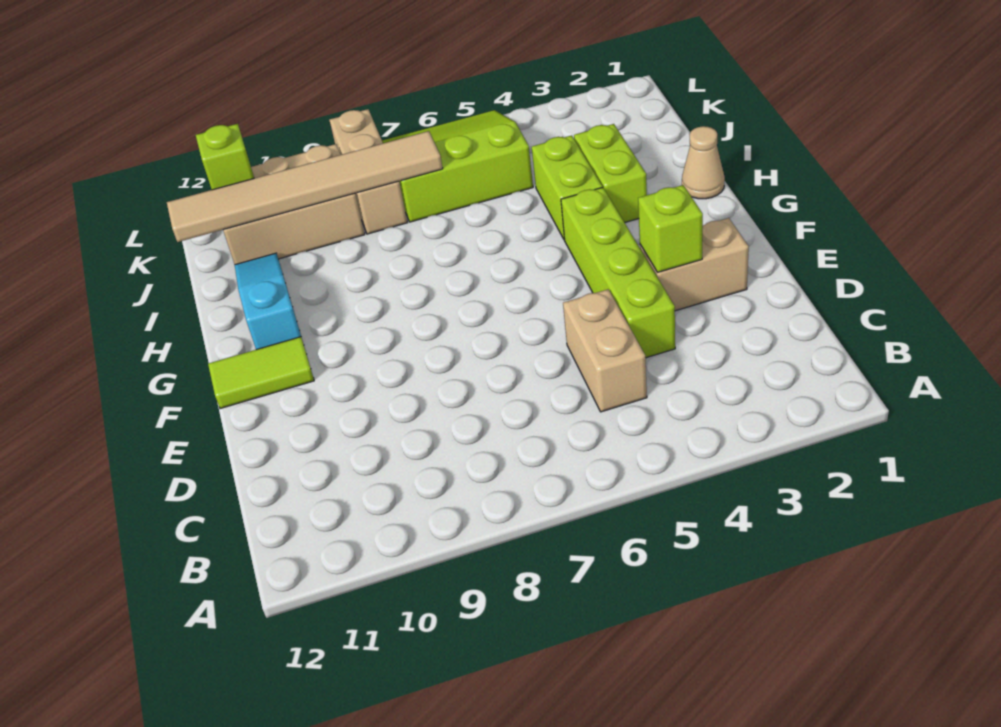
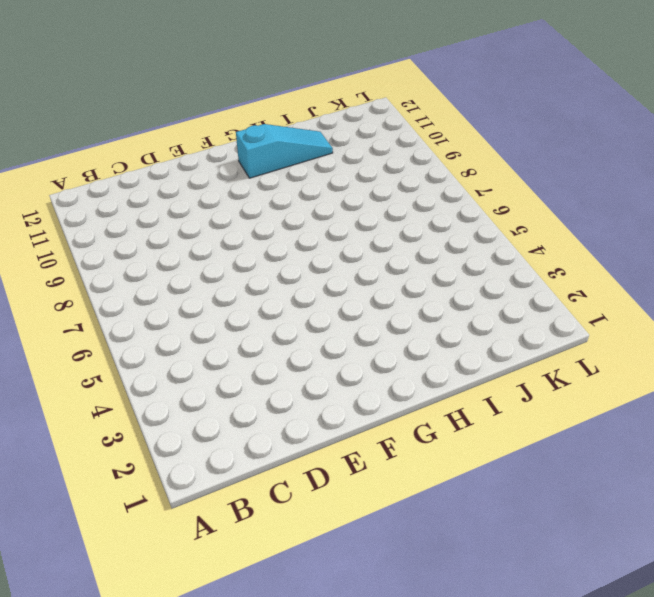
none -> tan brick C5:D5 level 1
none -> lime brick D4:G4 level 1
none -> tan brick E2:E3 level 1

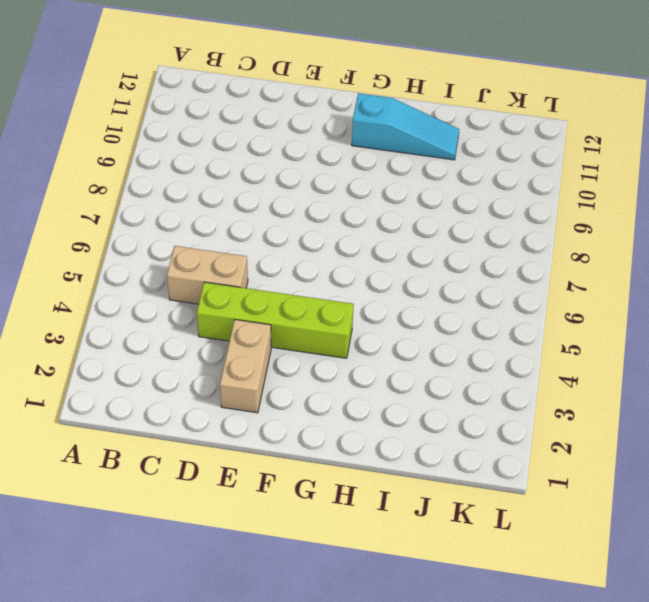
none -> lime tile F11:F12 level 1
none -> tan cone H1 level 1
none -> lime brick H3:I3 level 1

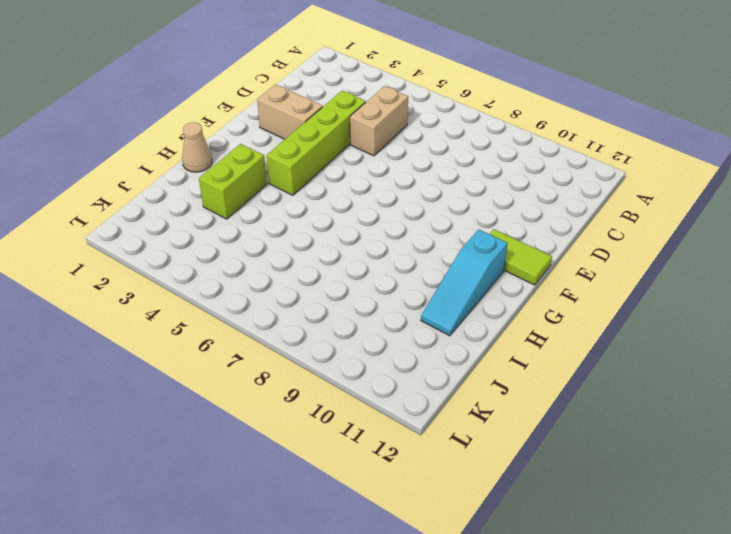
none -> lime brick H4:I4 level 1
none -> lime slope J5:L7 level 1 top J
none -> tan brick J8:L8 level 1

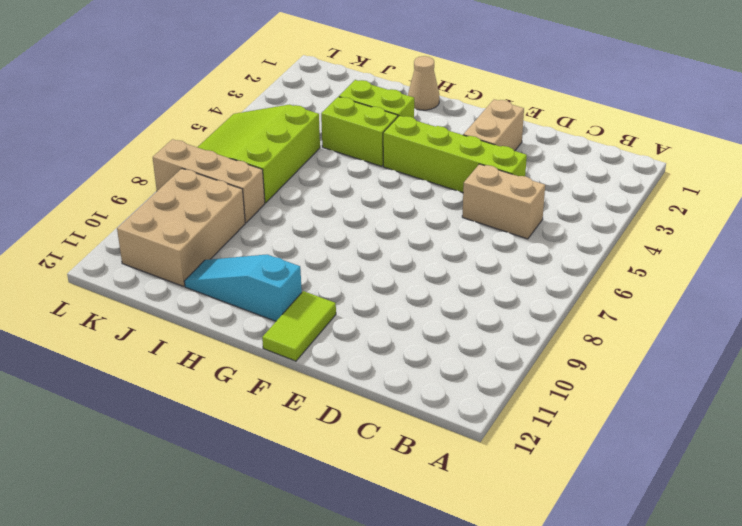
none -> lime brick E3 level 2
none -> tan tile J7:J12 level 2
none -> lime brick K11 level 2

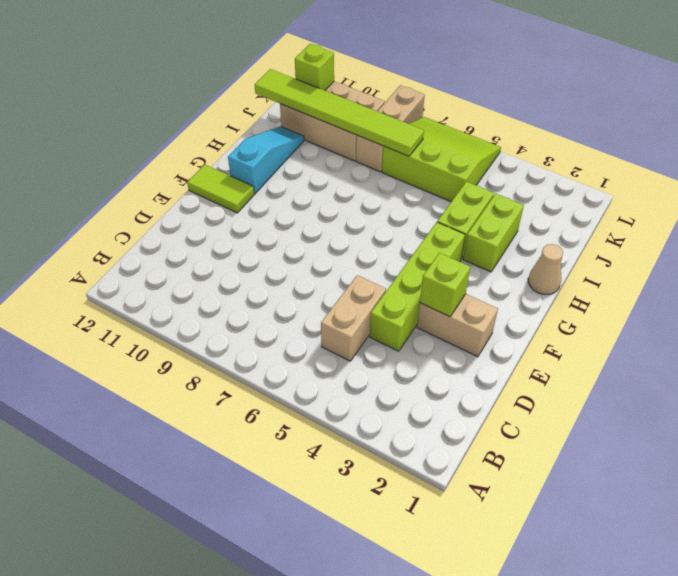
lime tile J7:J12 level 2 -> tan tile J7:J12 level 2

